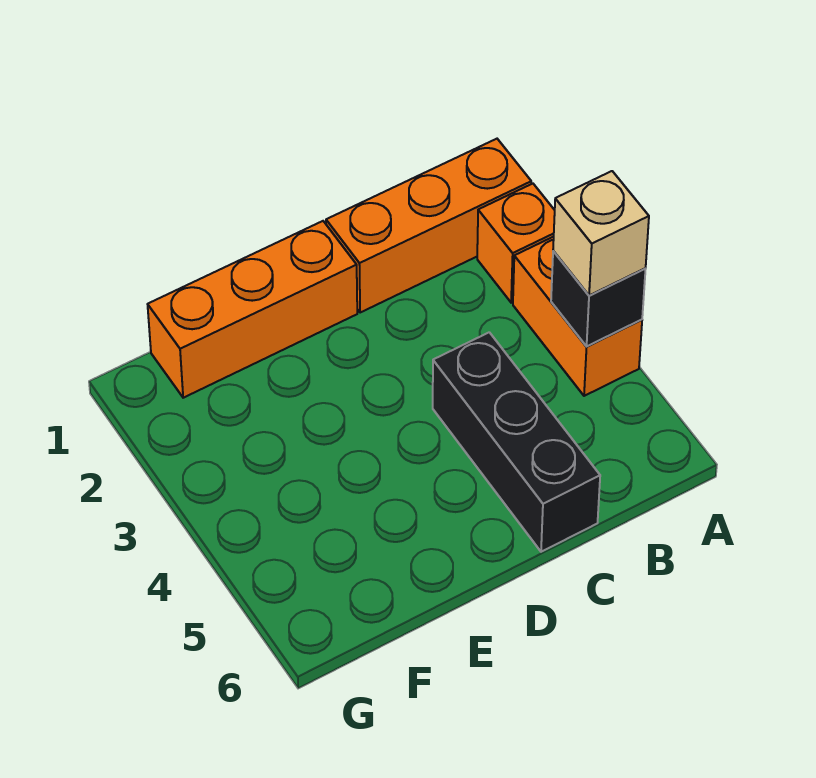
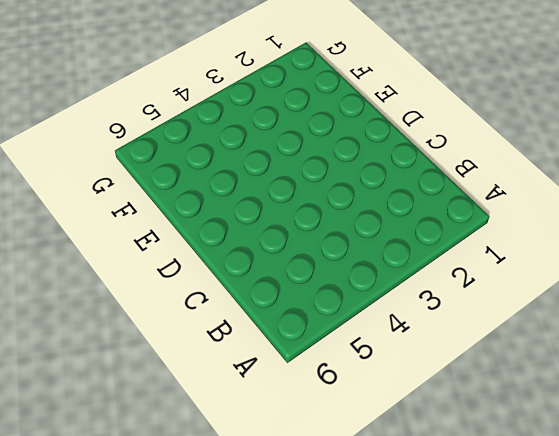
none -> orange brick A1:C1 level 1
none -> orange brick A2 level 1

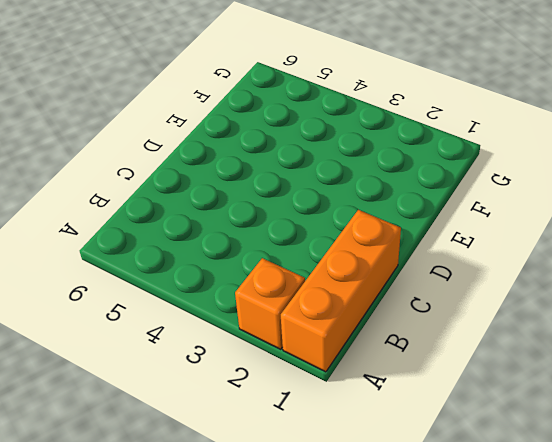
none -> orange brick A3:A4 level 1
none -> black brick C4:C6 level 1

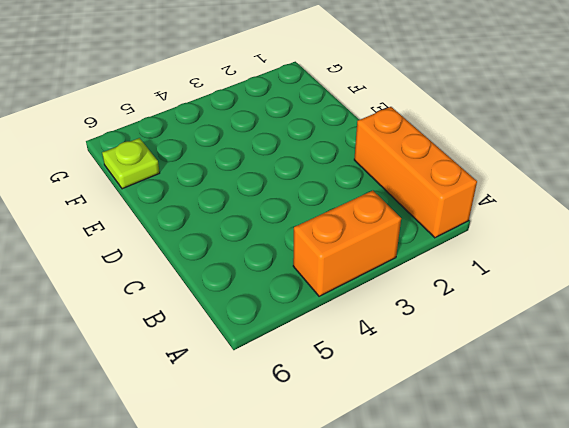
lime plate F6 level 1 -> none
none -> orange brick A2 level 1
none -> black brick C4:C6 level 1

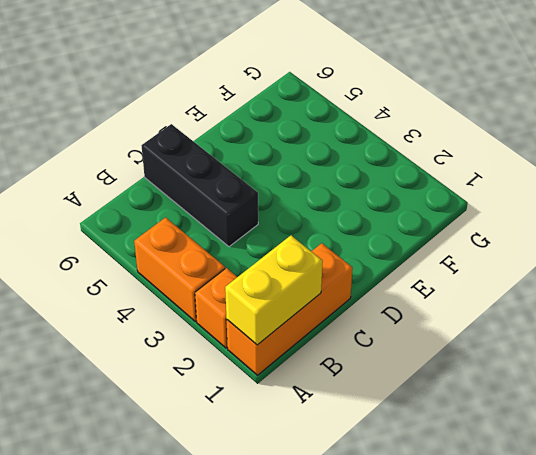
yellow brick A1:B1 level 2 -> none
none -> orange brick D1:F1 level 1
none -> black brick A4 level 2

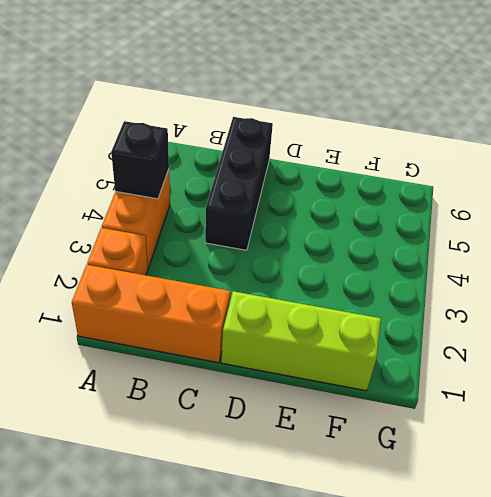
lime brick D1:F1 level 1 -> orange brick D1:F1 level 1
none -> tan brick A4 level 3

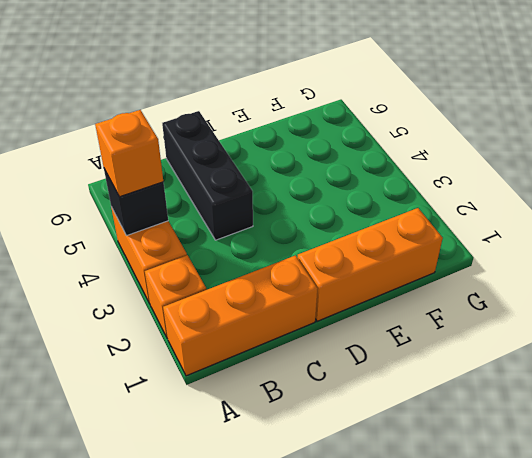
orange brick A4 level 3 -> tan brick A4 level 3

